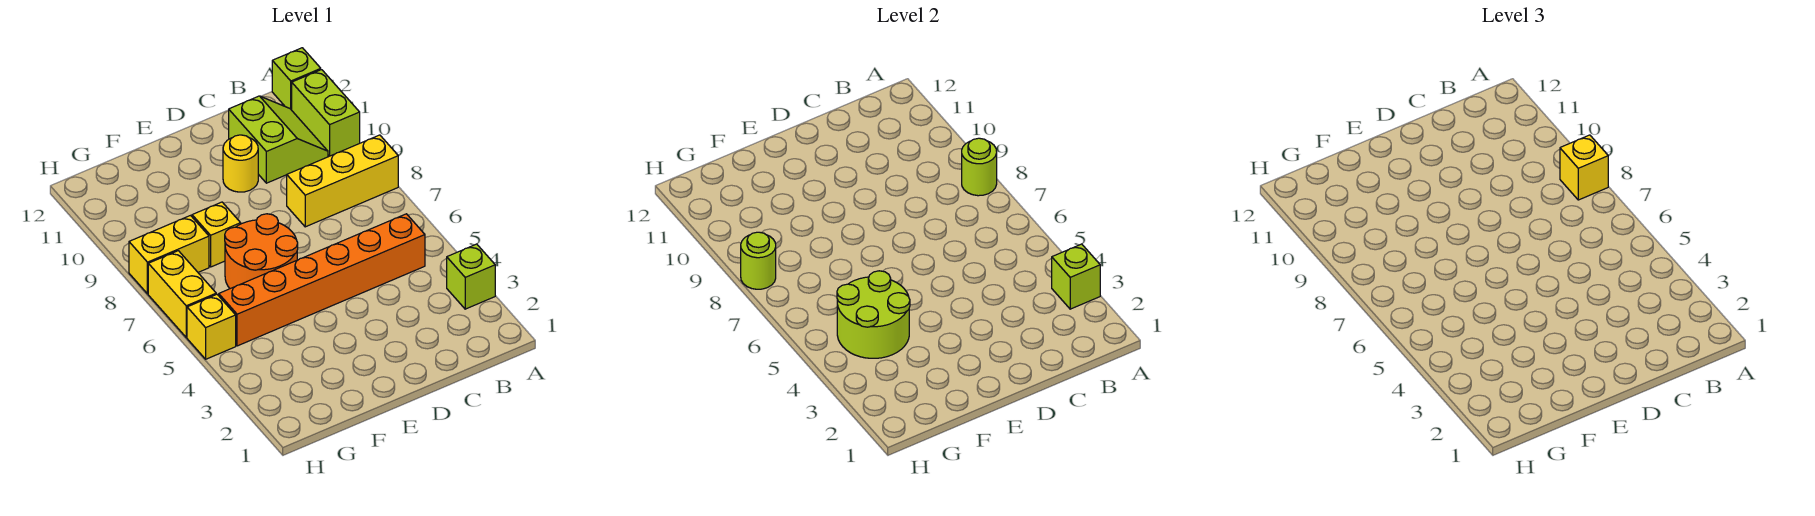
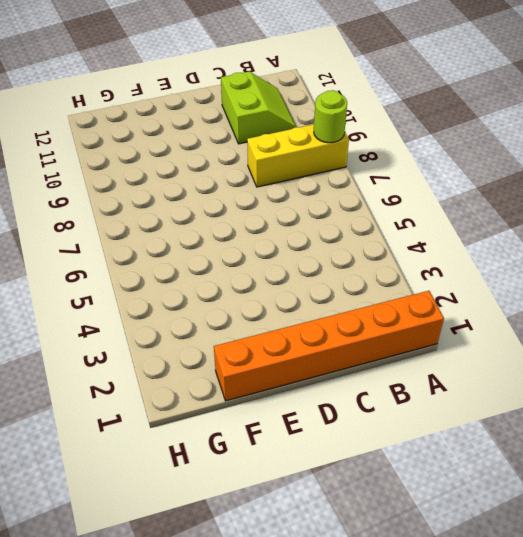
orange brick A1:F1 level 1 -> orange brick B5:G5 level 1
none -> lime brick A3 level 1
none -> lime brick A10:A11 level 1
none -> lime brick A12 level 1

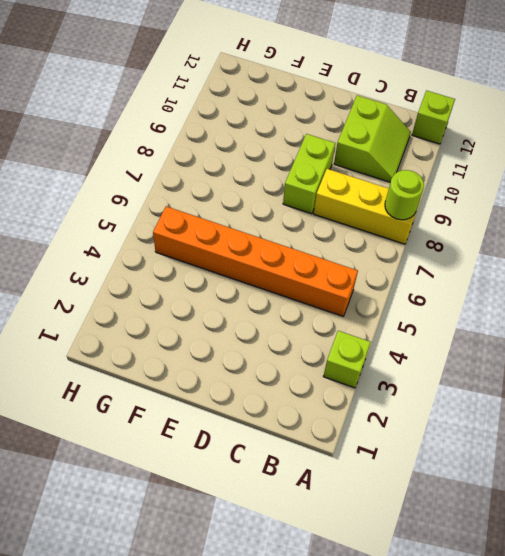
lime brick D8:D9 level 1 -> lime brick A10:A11 level 1
none -> yellow round brick D10 level 1
none -> orange round brick E6:F7 level 1
none -> yellow brick F8 level 1

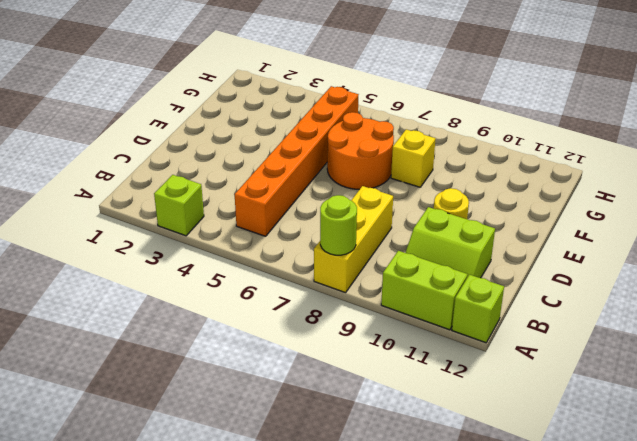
none -> yellow brick G8:H8 level 1
none -> yellow brick H5 level 1
none -> yellow brick H6:H7 level 1

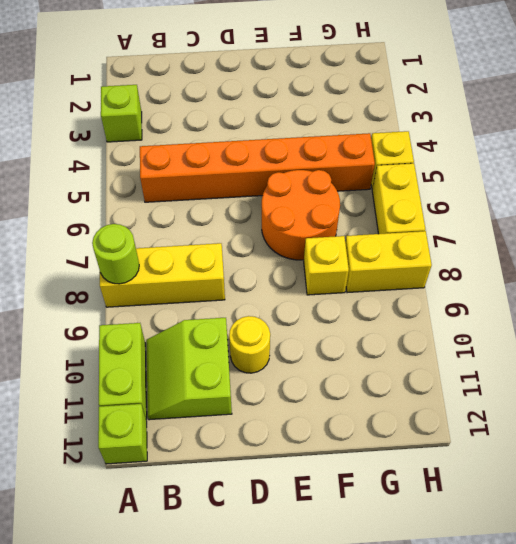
none -> lime brick A3 level 2
none -> lime round brick F4:G5 level 2
none -> lime round brick H8 level 2

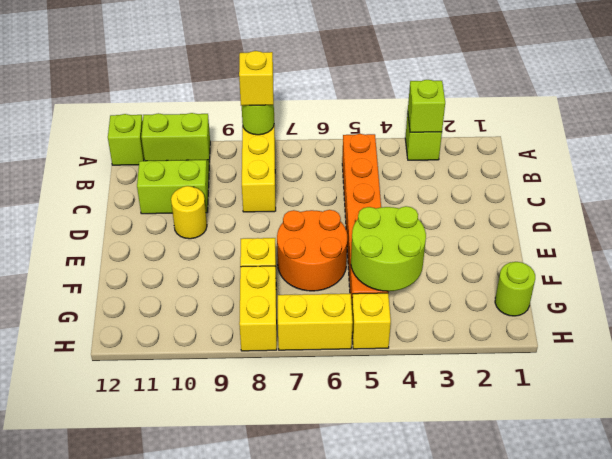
lime round brick G1 level 1 -> lime round brick H8 level 2

